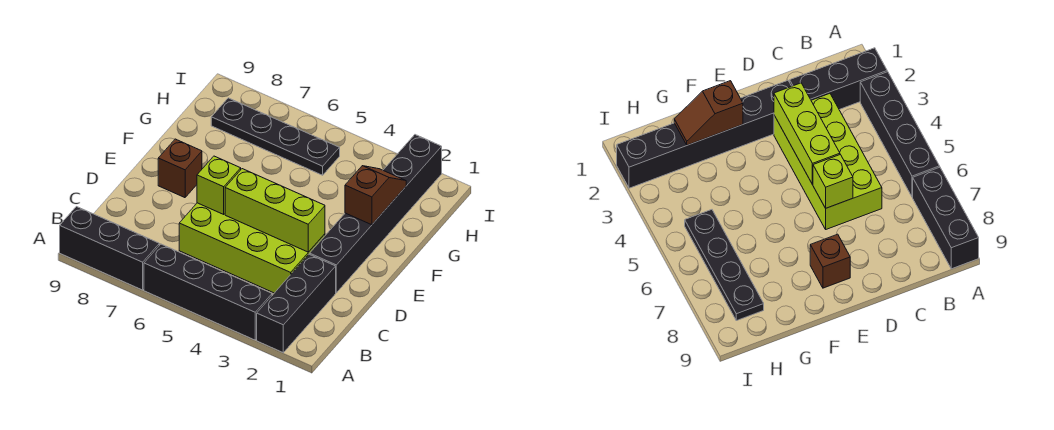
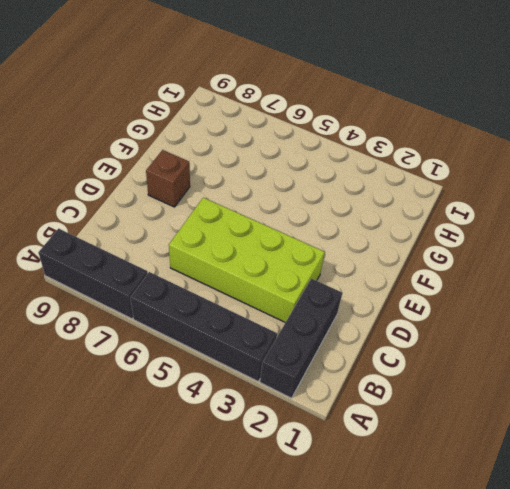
none -> black brick D2:I2 level 1
none -> black plate H5:H8 level 1

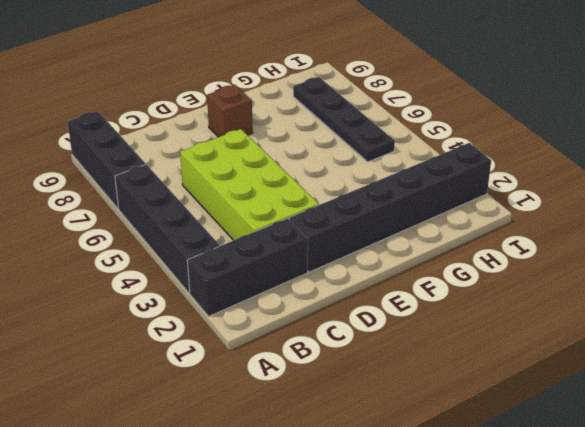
none -> lime brick D3:D5 level 2
none -> lime brick D6 level 2

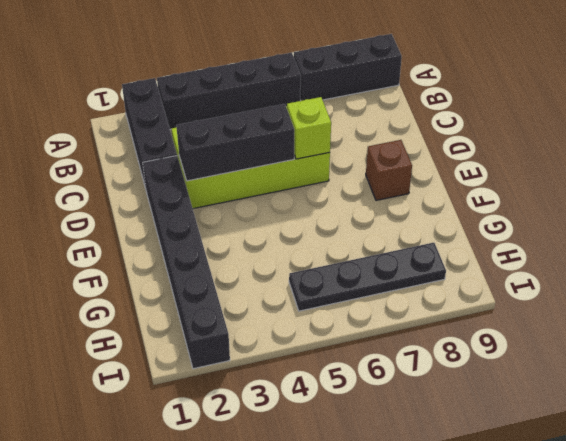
black brick D3:D5 level 2 -> lime brick D3:D5 level 2
none -> brown slope F2:G2 level 2 top F

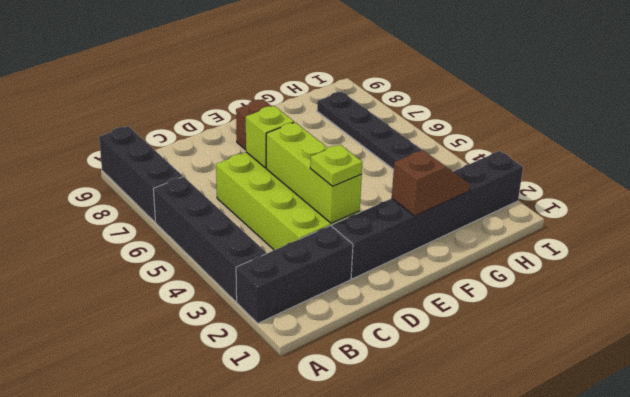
lime plate D3 level 3 -> none

